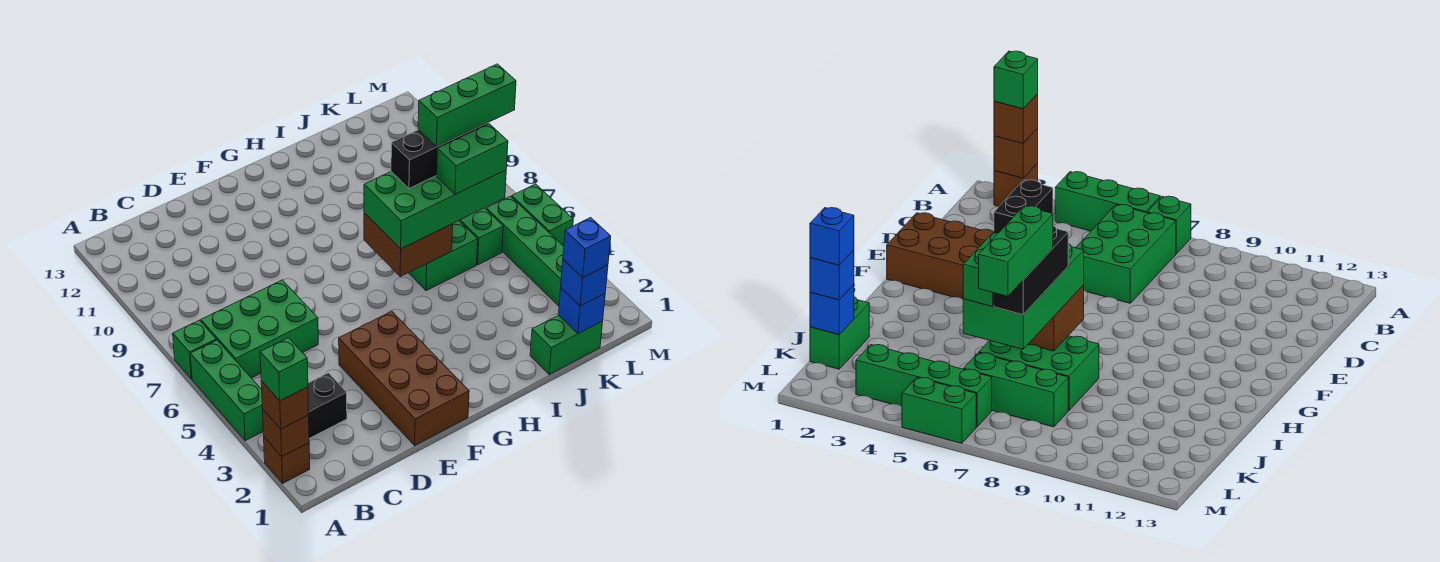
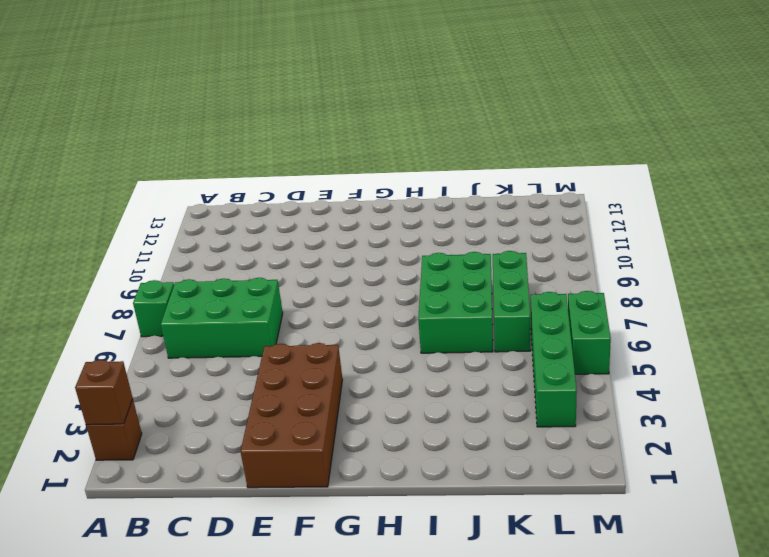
none -> green brick A4:A6 level 1
none -> black brick B3:C3 level 1
none -> green brick J1:K1 level 1

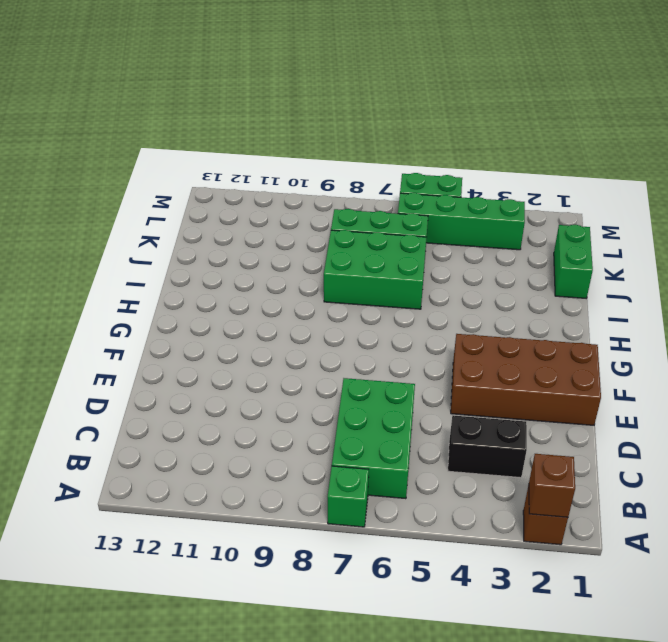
black brick C3:C4 level 1 -> black brick B3:C3 level 1
none -> green brick A4:A6 level 1
none -> brown brick H6:I7 level 2
none -> blue brick K1 level 2

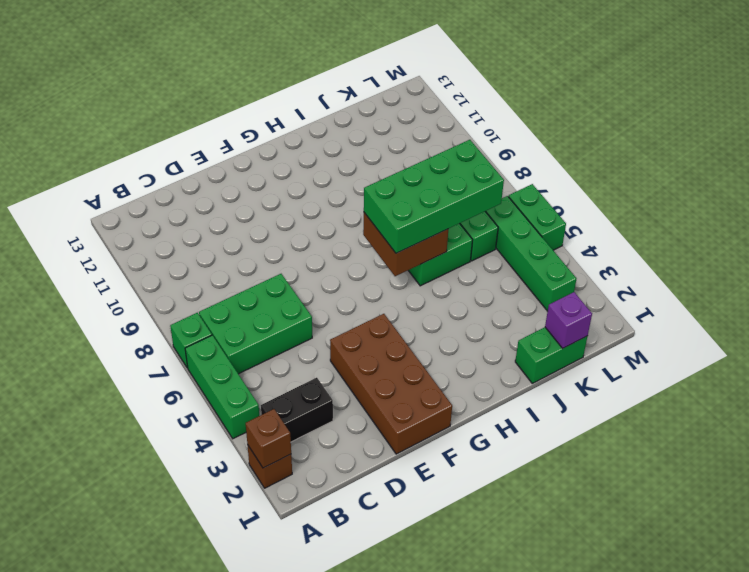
purple brick K1 level 2 -> blue brick K1 level 2
none -> brown brick A2 level 3
none -> blue brick K1 level 3
none -> green brick A2 level 4

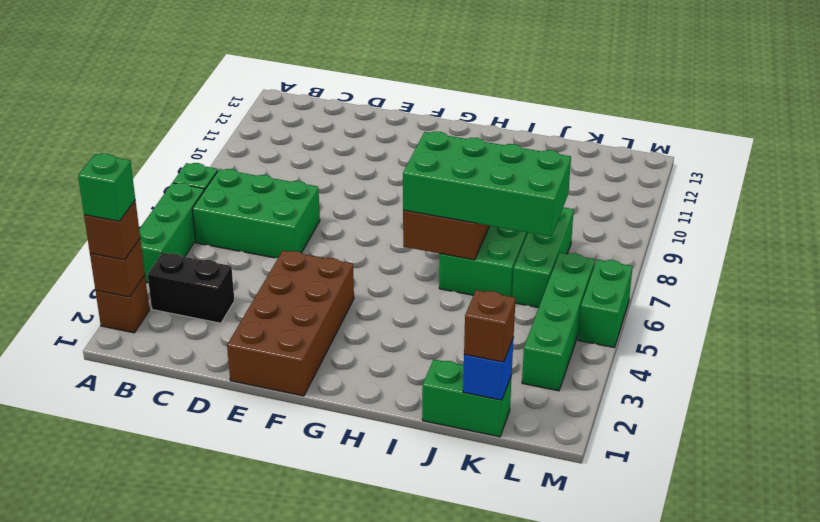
brown brick K1 level 3 -> blue brick K1 level 3
none -> black brick I7:K7 level 4
none -> green brick J6:K6 level 4
none -> blue brick K1 level 4

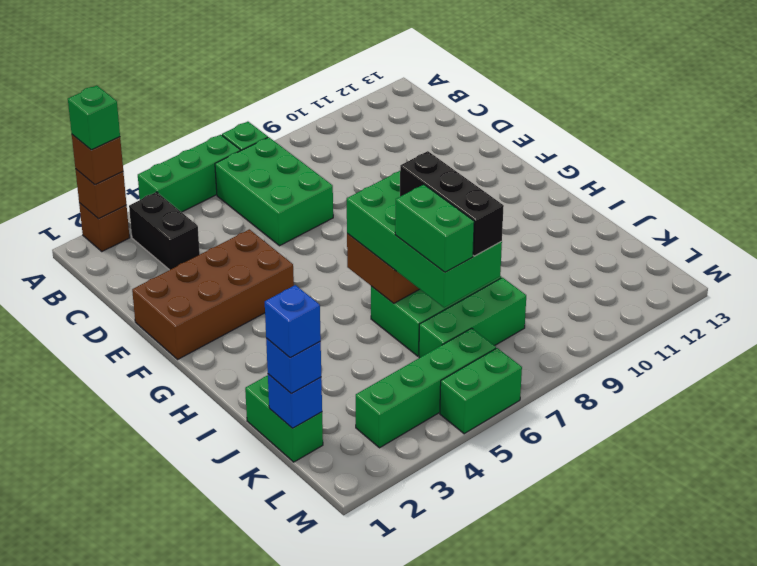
none -> green brick J7:L7 level 5

